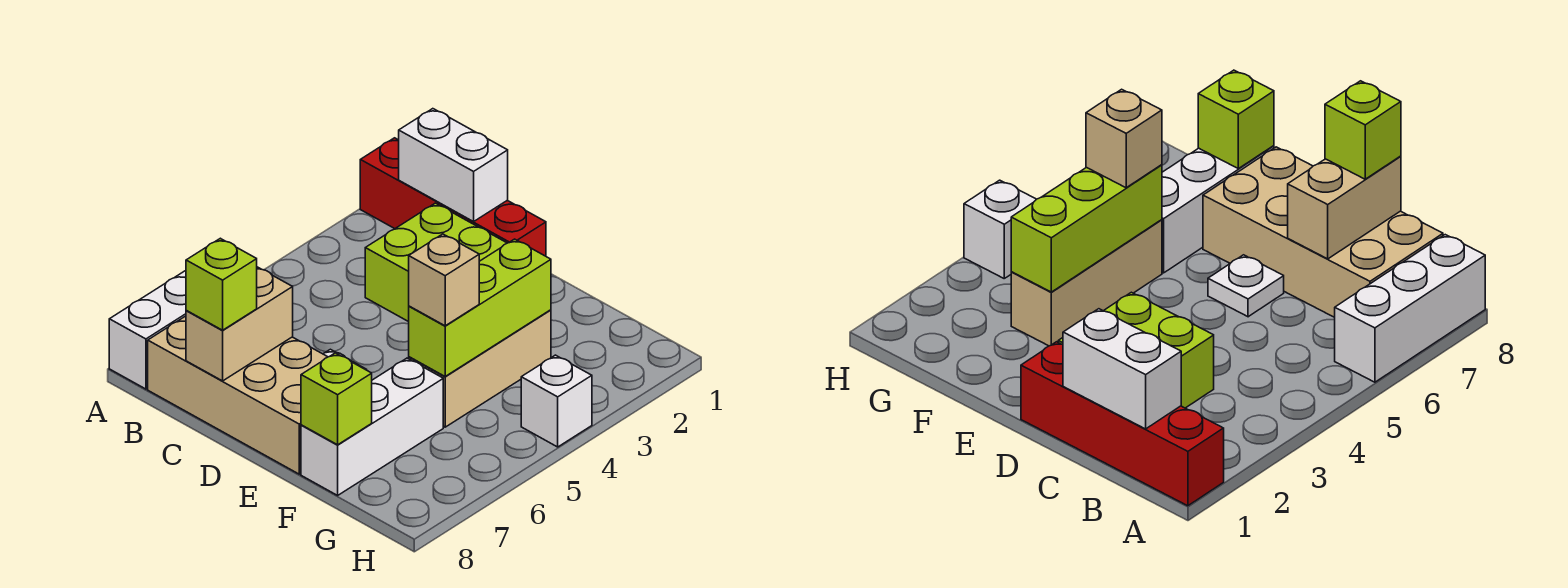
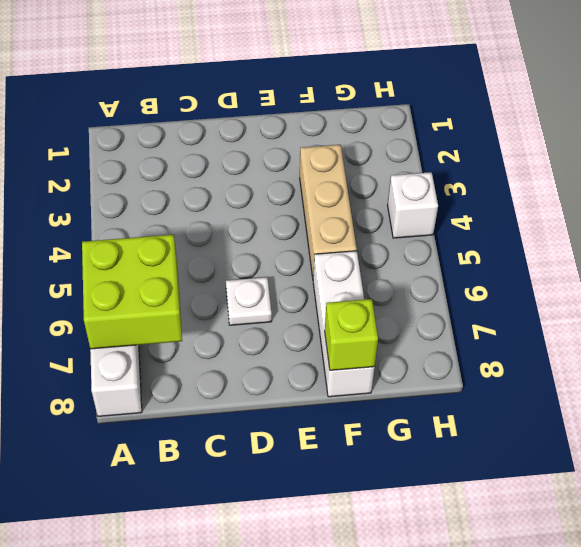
lime brick A6:B7 level 2 -> lime brick C2:D3 level 1
none -> red brick A1:D1 level 1
none -> tan brick B7:E8 level 1
none -> white brick B1:C1 level 2

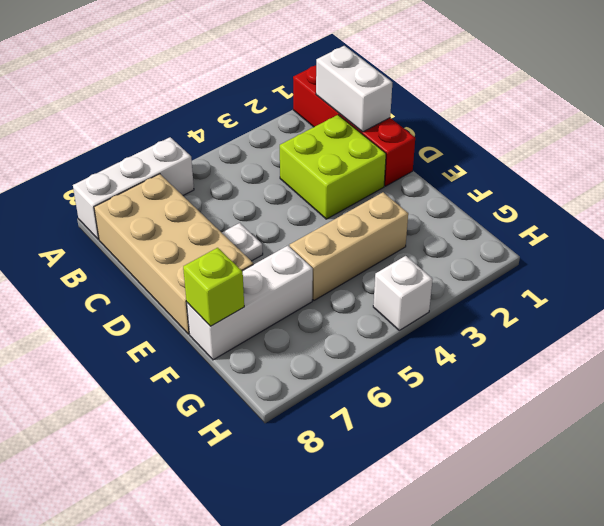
none -> tan brick C7:C8 level 2
none -> lime brick F3:F5 level 2
none -> lime brick C8 level 3

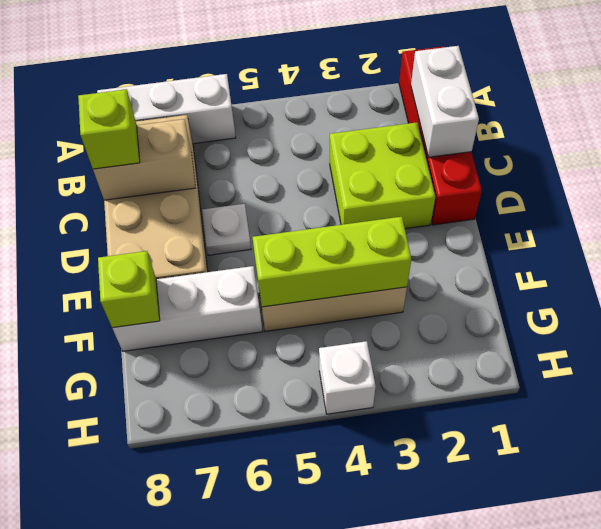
none -> tan brick F5 level 3

